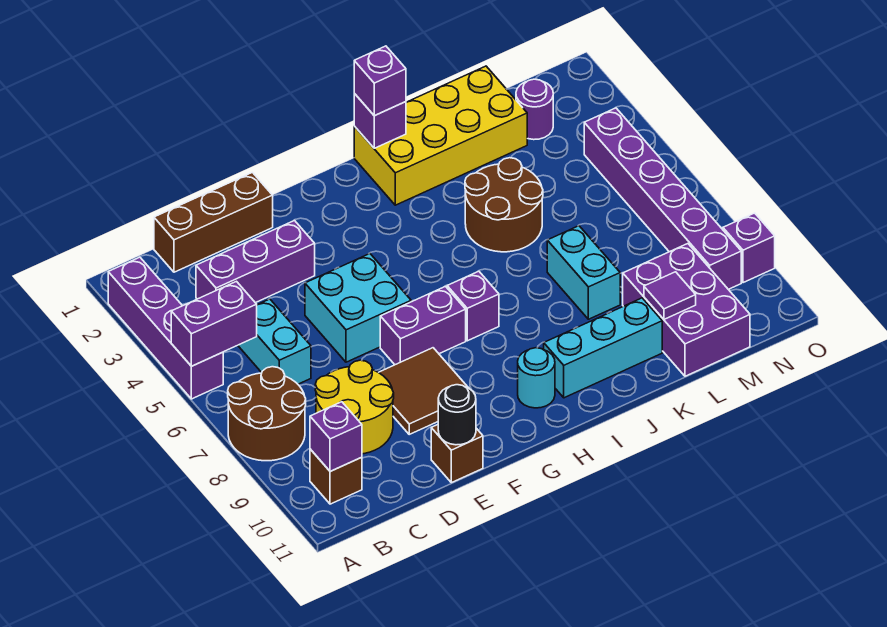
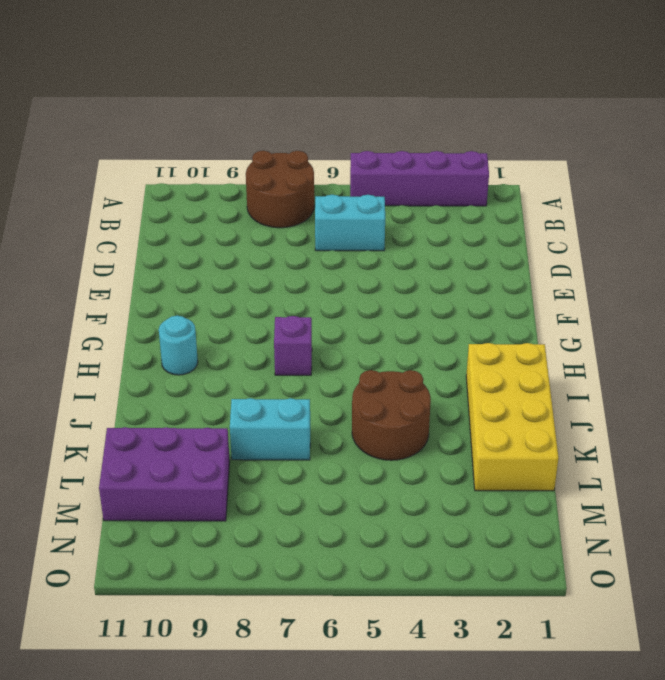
none -> brown brick B10 level 1
none -> brown brick C1:E1 level 1
none -> purple brick C3:E3 level 1

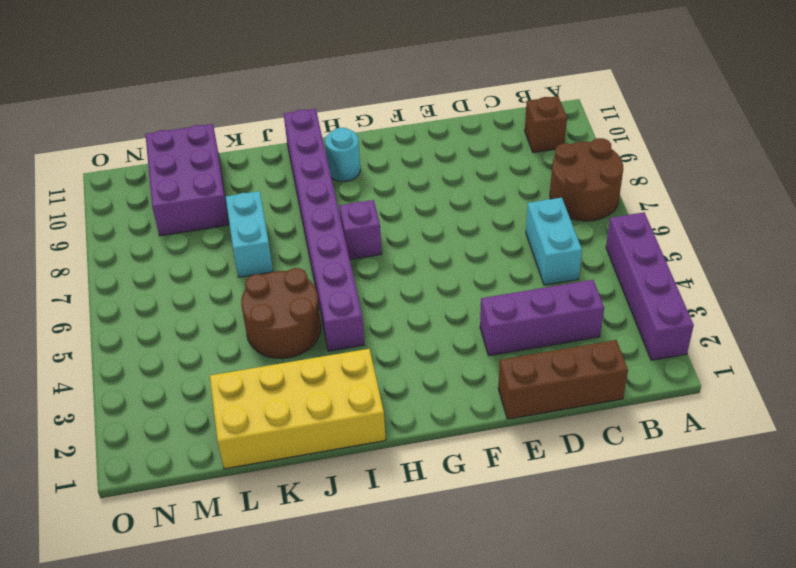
purple brick I4:I11 level 1 -> cyan brick I10:K10 level 1
none -> yellow round brick C8:D9 level 1
none -> cyan brick E5:F6 level 1
none -> brown tile E8:F9 level 1

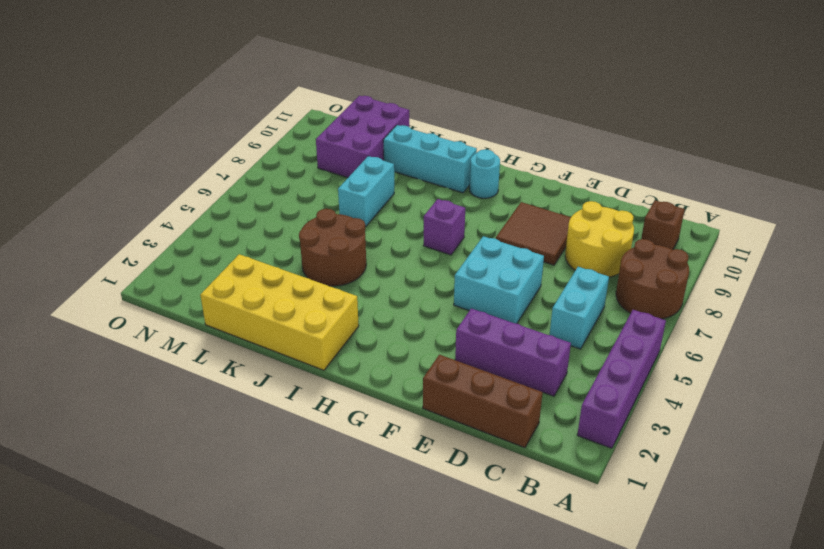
none -> brown brick E11 level 1
none -> purple brick F7:G7 level 1
none -> purple round brick M2 level 1

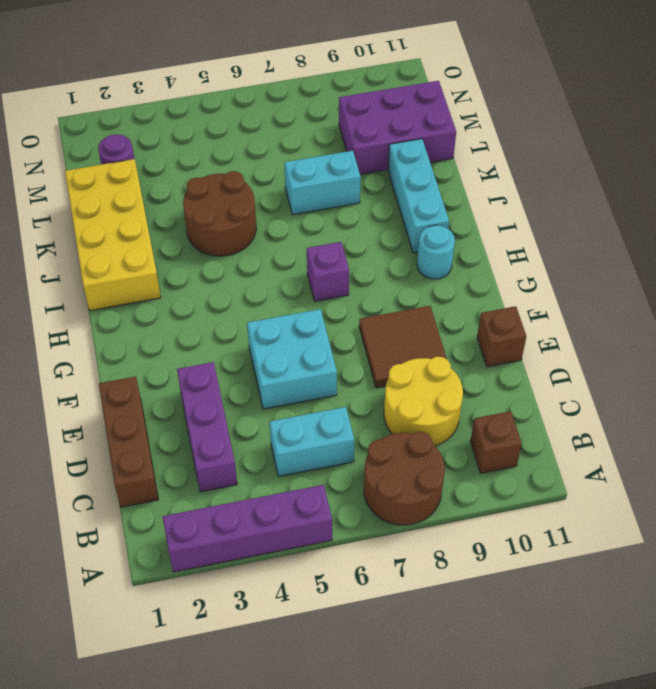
none -> purple brick F7:G7 level 1
none -> purple brick N4:N9 level 1
none -> purple brick O9 level 1

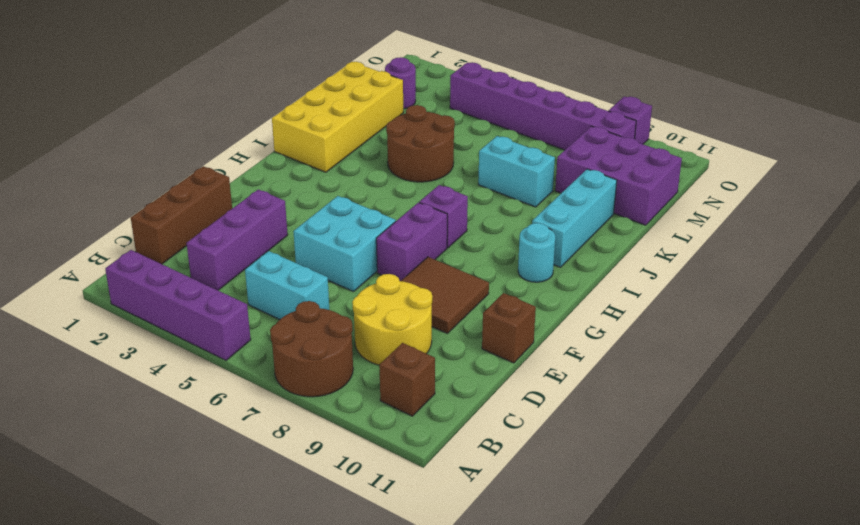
none -> purple brick A5:B5 level 2
none -> purple brick B10 level 2
none -> black round brick E11 level 2

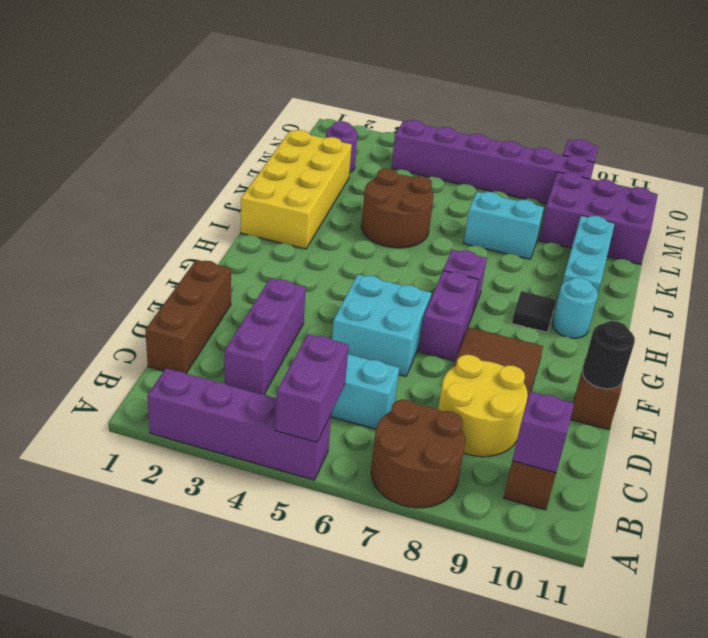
black tile H9 level 1 -> none
none -> purple brick I1 level 2
none -> purple tile L10 level 2
none -> purple brick I1 level 3

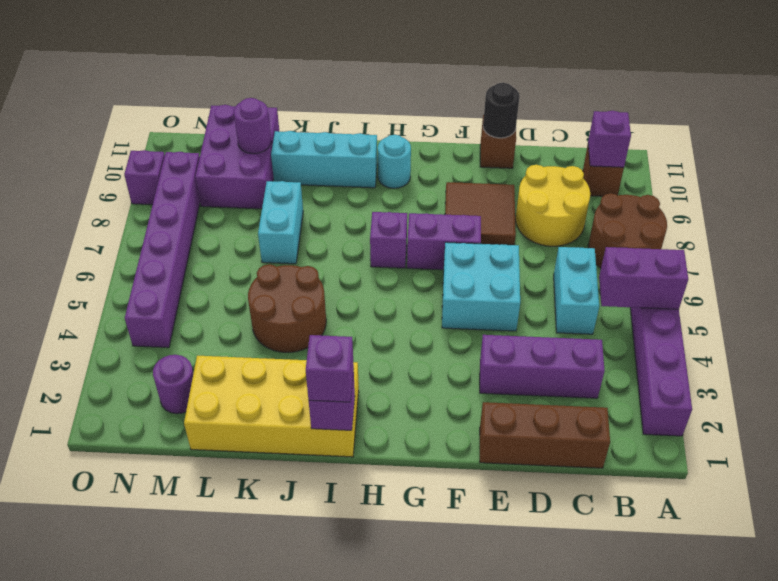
purple round brick L10 level 2 -> purple tile L10 level 2

